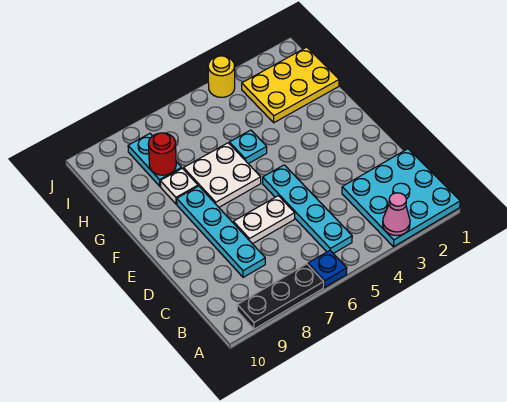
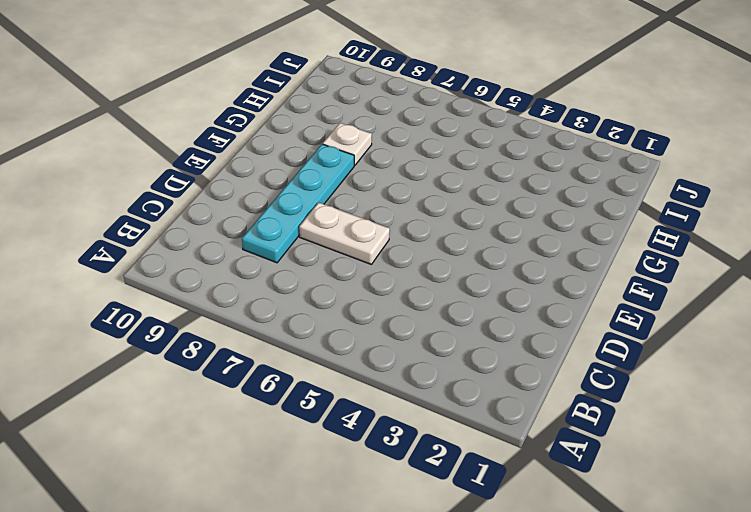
none -> cyan plate A1:C3 level 1
none -> blue plate A6 level 1
none -> black plate A7:A9 level 1

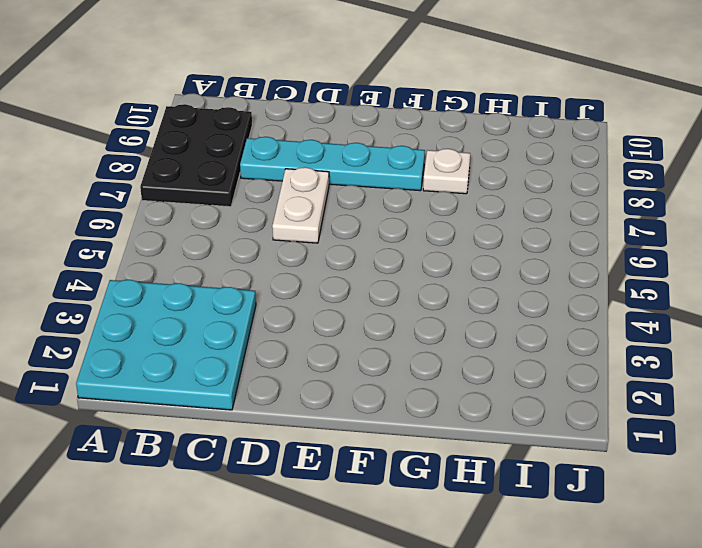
black plate A7:B9 level 1 -> black plate A7:A9 level 1
none -> blue plate A6 level 1
none -> cyan plate B5:E5 level 1
none -> white plate F6:G7 level 1

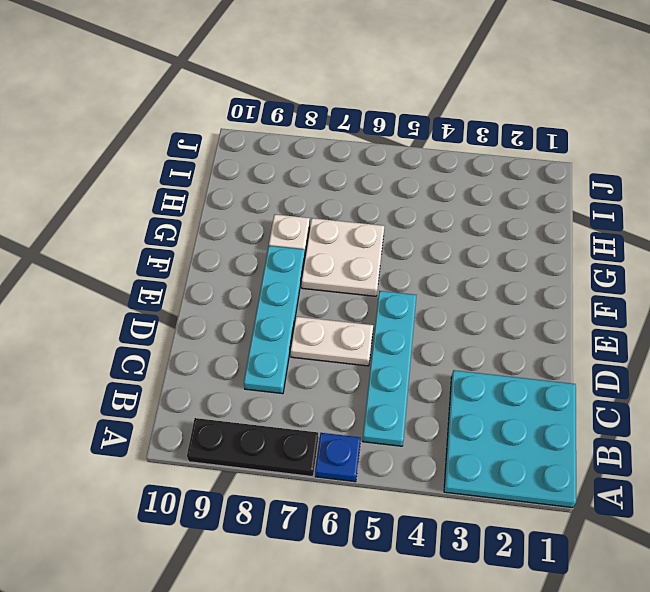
none -> cyan plate G5 level 1
none -> yellow plate H1:I3 level 1
none -> cyan plate H8:I8 level 1

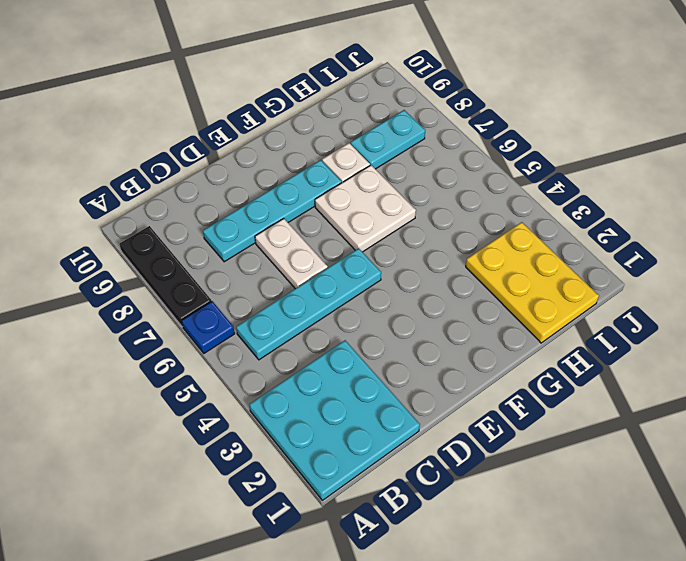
none -> cyan plate G5 level 1
none -> yellow round brick J4 level 1
none -> pink cone A3 level 2

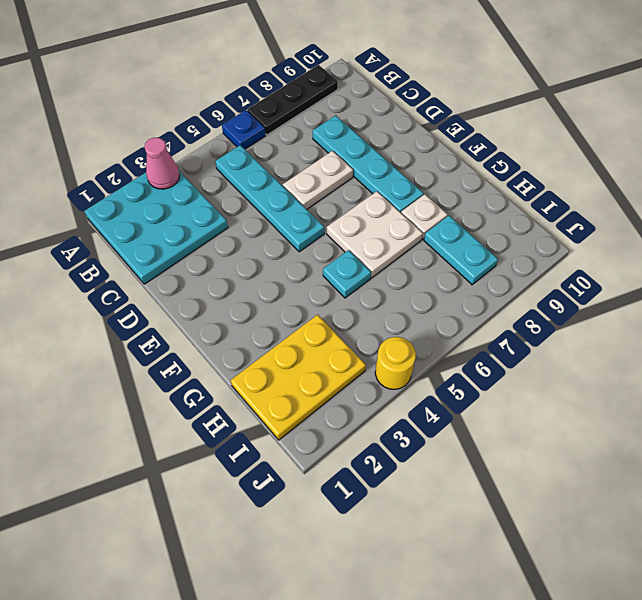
none -> red round brick H8 level 2

